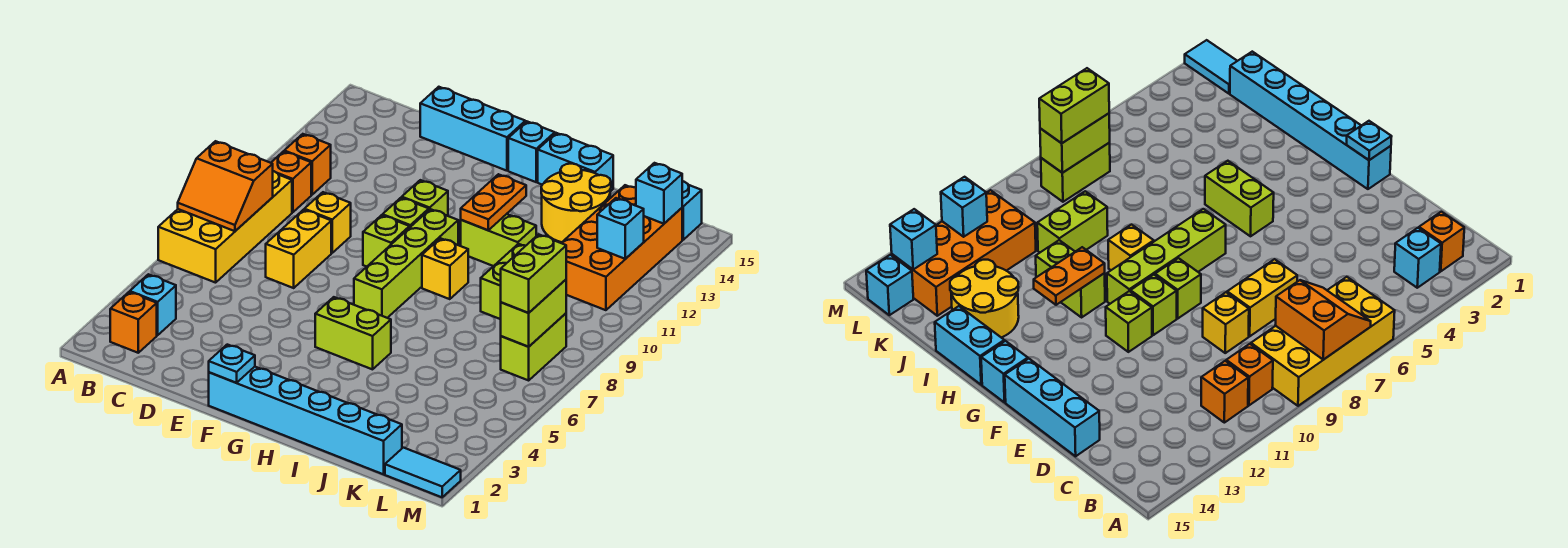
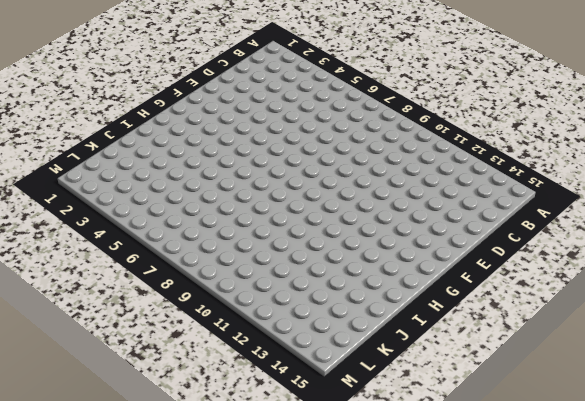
none -> yellow brick A6:B9 level 1
none -> orange brick B2 level 1
none -> cyan brick B3 level 1
none -> orange brick B10 level 1

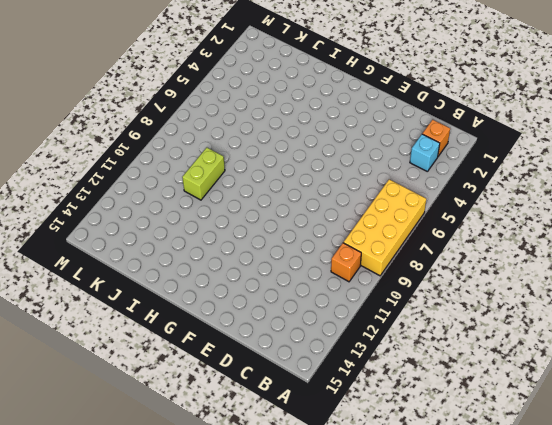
none -> orange brick B11 level 1
none -> yellow brick D7:D8 level 1
none -> yellow brick D9 level 1
none -> cyan brick D15:F15 level 1

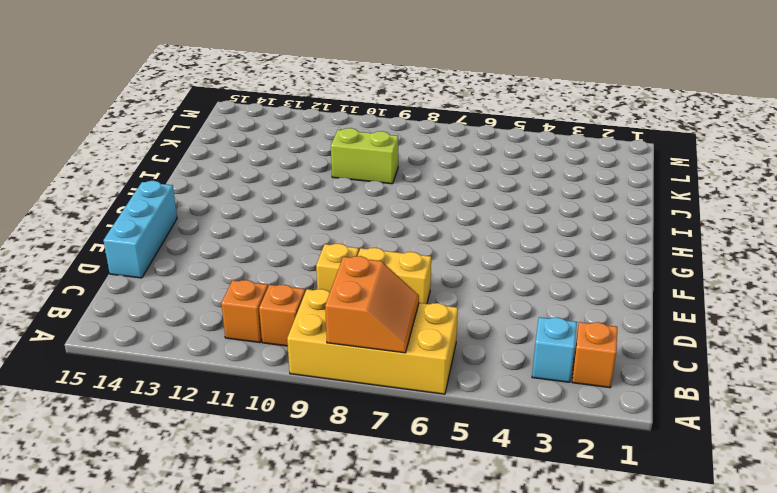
none -> cyan brick F1:K1 level 1
none -> lime brick F9 level 1
none -> lime brick F10 level 1
none -> lime brick F11 level 1

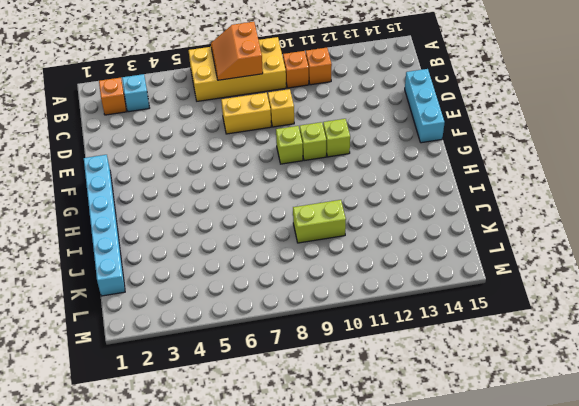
none -> lime brick G5:H5 level 1
none -> lime brick G7:G10 level 1
none -> cyan brick G15 level 1
none -> yellow brick H9 level 1

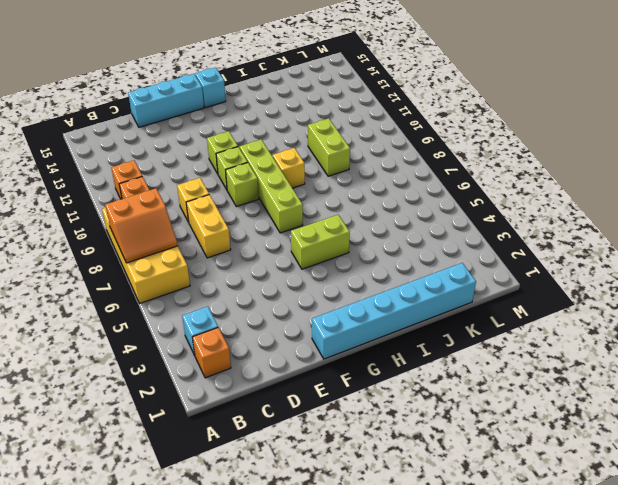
none -> lime brick H11:I11 level 1
none -> cyan brick H15:I15 level 1
none -> yellow round brick I13:J14 level 1
none -> orange brick K11:L14 level 1

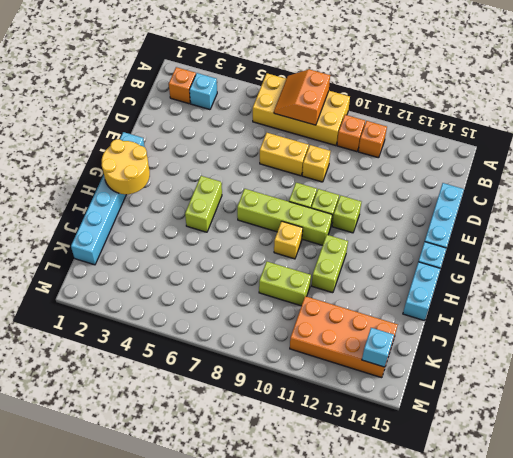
yellow round brick G1:H2 level 2 -> yellow round brick I13:J14 level 1
none -> cyan tile L1:M1 level 1
none -> lime brick L7:L8 level 1
none -> cyan brick L15 level 1
none -> cyan plate F1 level 2

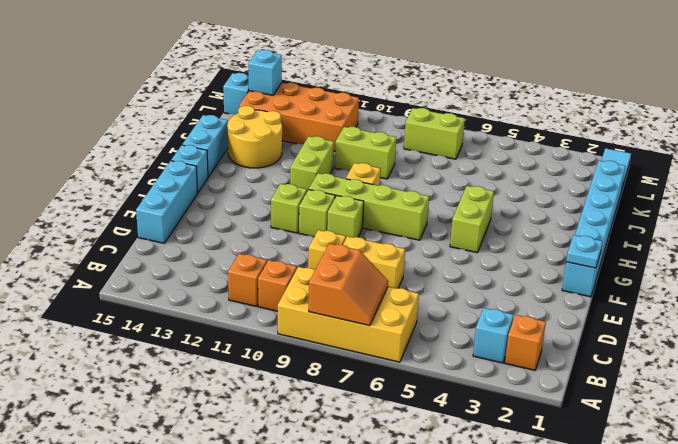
none -> orange plate H11:H12 level 2
none -> lime brick L7:L8 level 2
none -> cyan brick L12 level 2
none -> lime brick L7:L8 level 3

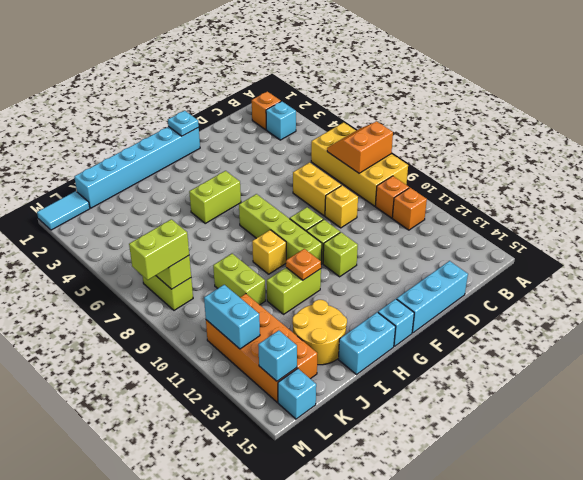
orange plate H11 level 2 -> orange plate H11:H12 level 2
lime brick L8:M8 level 3 -> lime brick L7:L8 level 3
cyan brick L11:L12 level 2 -> cyan brick L12 level 2

